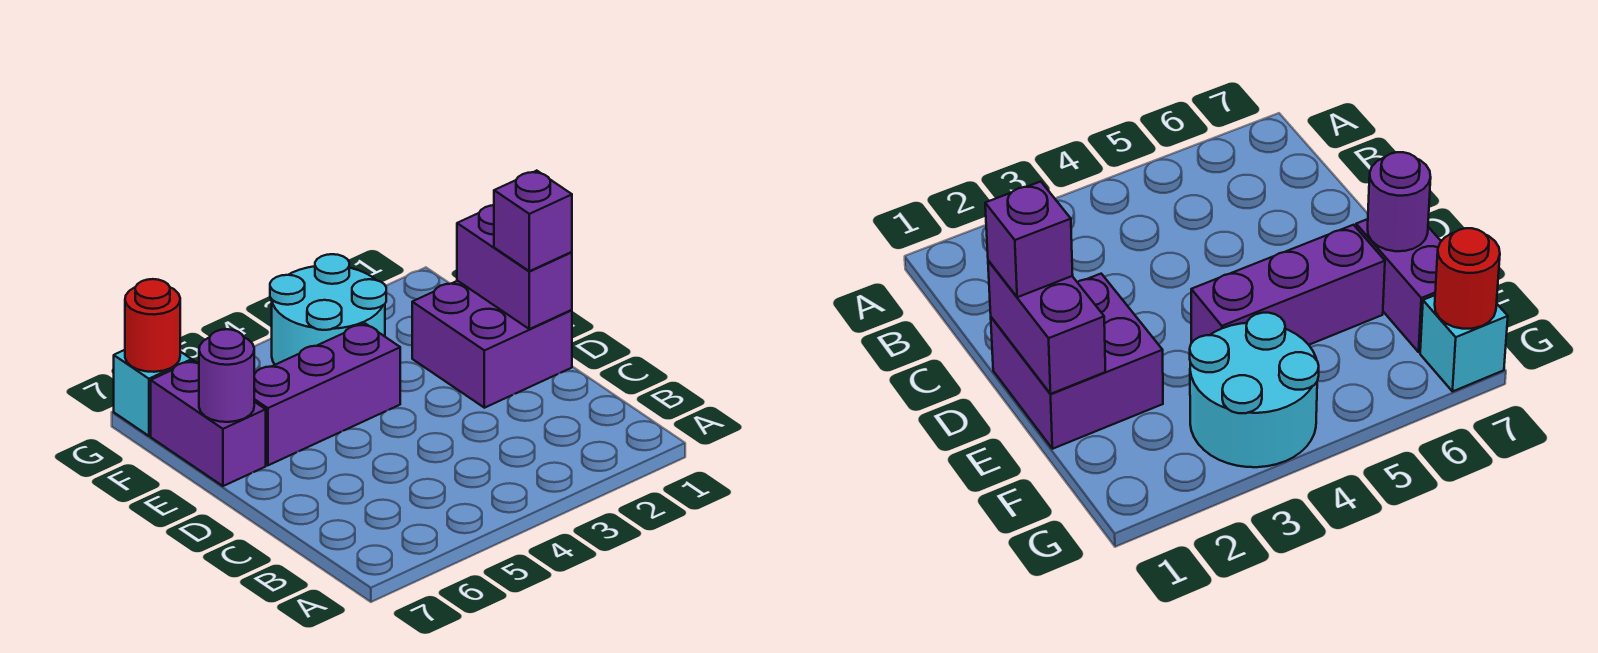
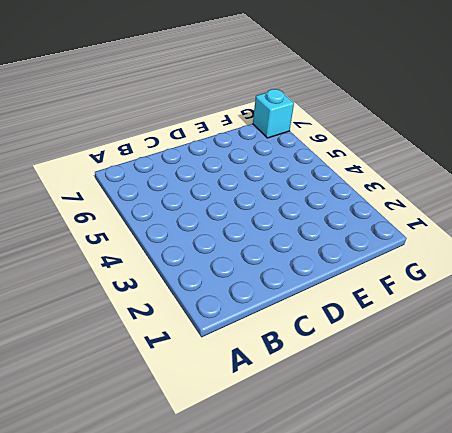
none -> purple brick D1:E2 level 1
none -> purple brick E4:E6 level 1

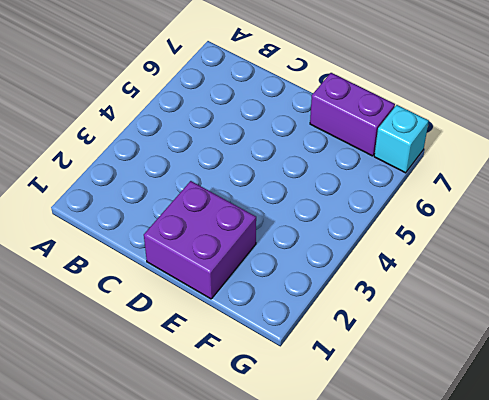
none -> purple brick E4:E6 level 1
none -> cyan round brick F3:G4 level 1

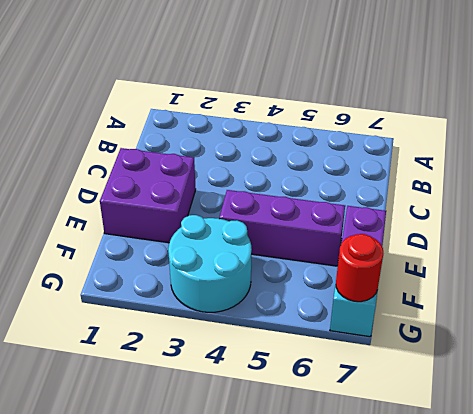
none -> purple brick D1:E1 level 2
none -> purple round brick E7 level 2

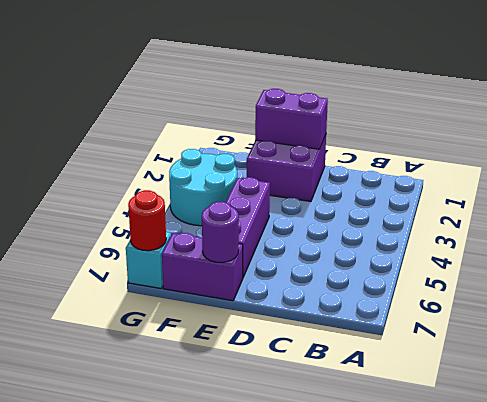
none -> purple brick D1 level 3

